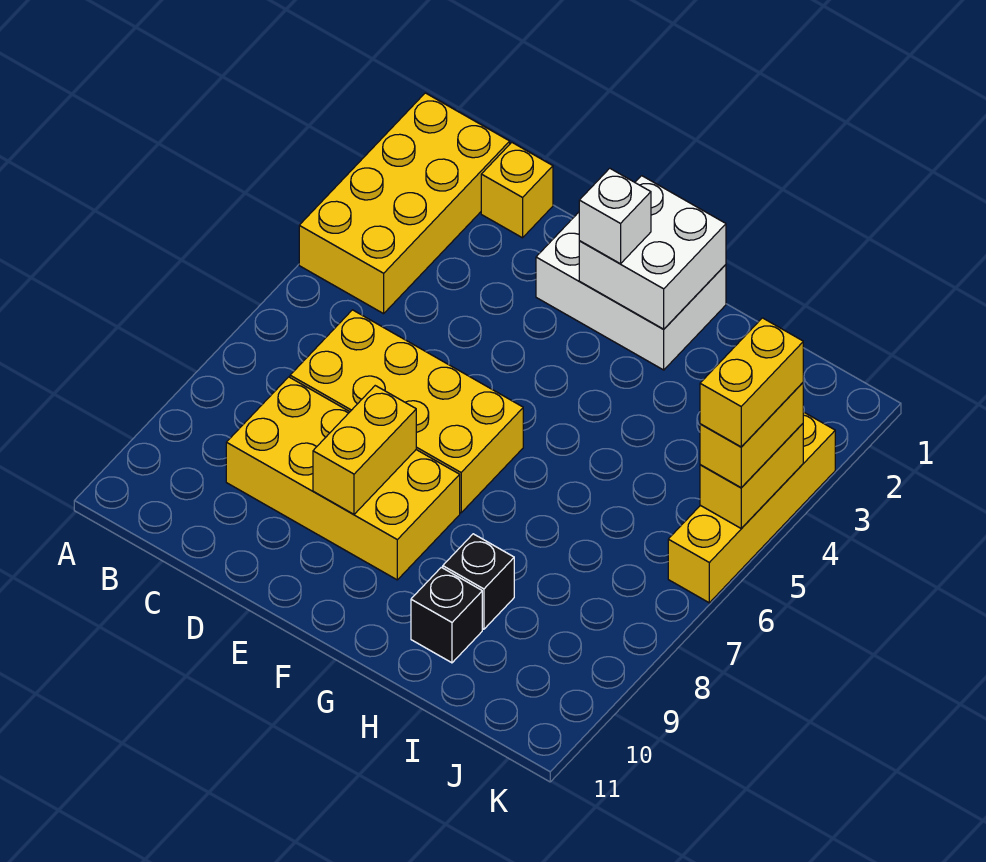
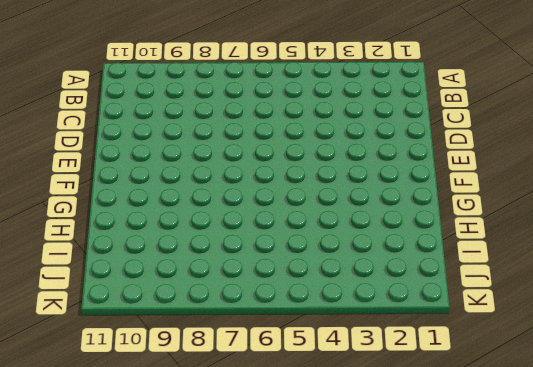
none -> yellow brick A1:B4 level 1
none -> yellow brick C1 level 1
none -> yellow brick C6:F7 level 1

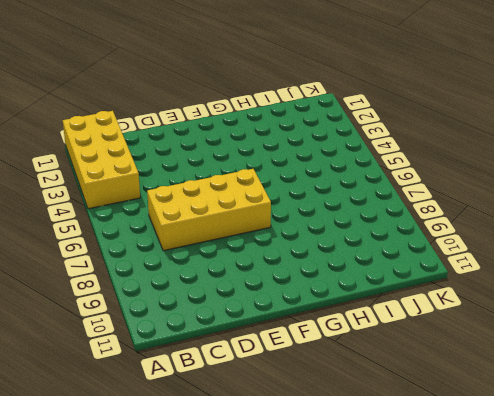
none -> yellow brick C1 level 1
none -> yellow brick C8:F9 level 1
none -> white brick E1:G2 level 1

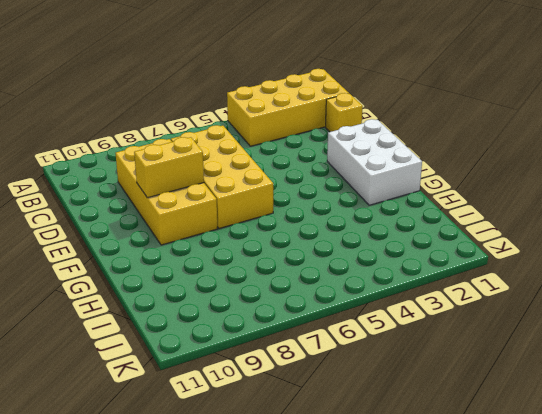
none -> black brick H9 level 1
none -> black brick H10 level 1
none -> yellow brick K3:K6 level 1

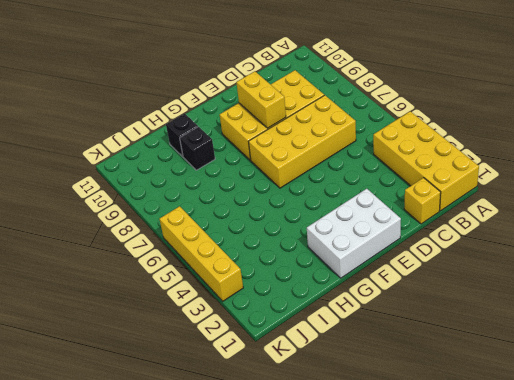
none -> white brick F1:G2 level 2
none -> yellow brick K4:K5 level 2
none -> white brick F2 level 3

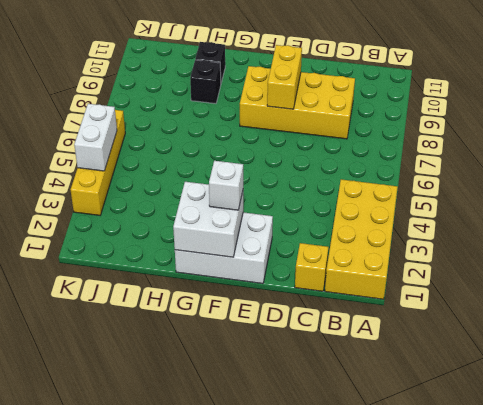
white brick K4:K5 level 2 -> yellow brick K4:K5 level 2
none -> yellow brick C6:F7 level 1
none -> yellow brick K4:K5 level 3
none -> yellow brick K4:K5 level 4

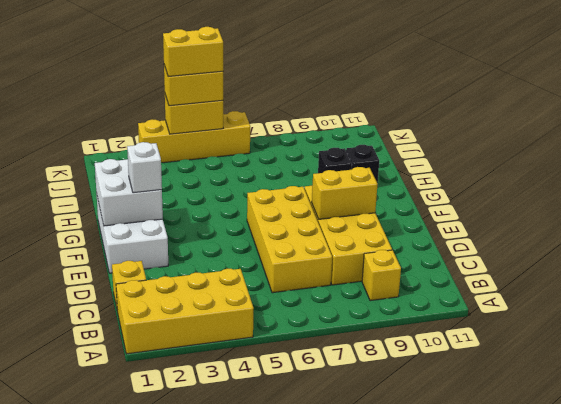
yellow brick B9 level 1 -> none

